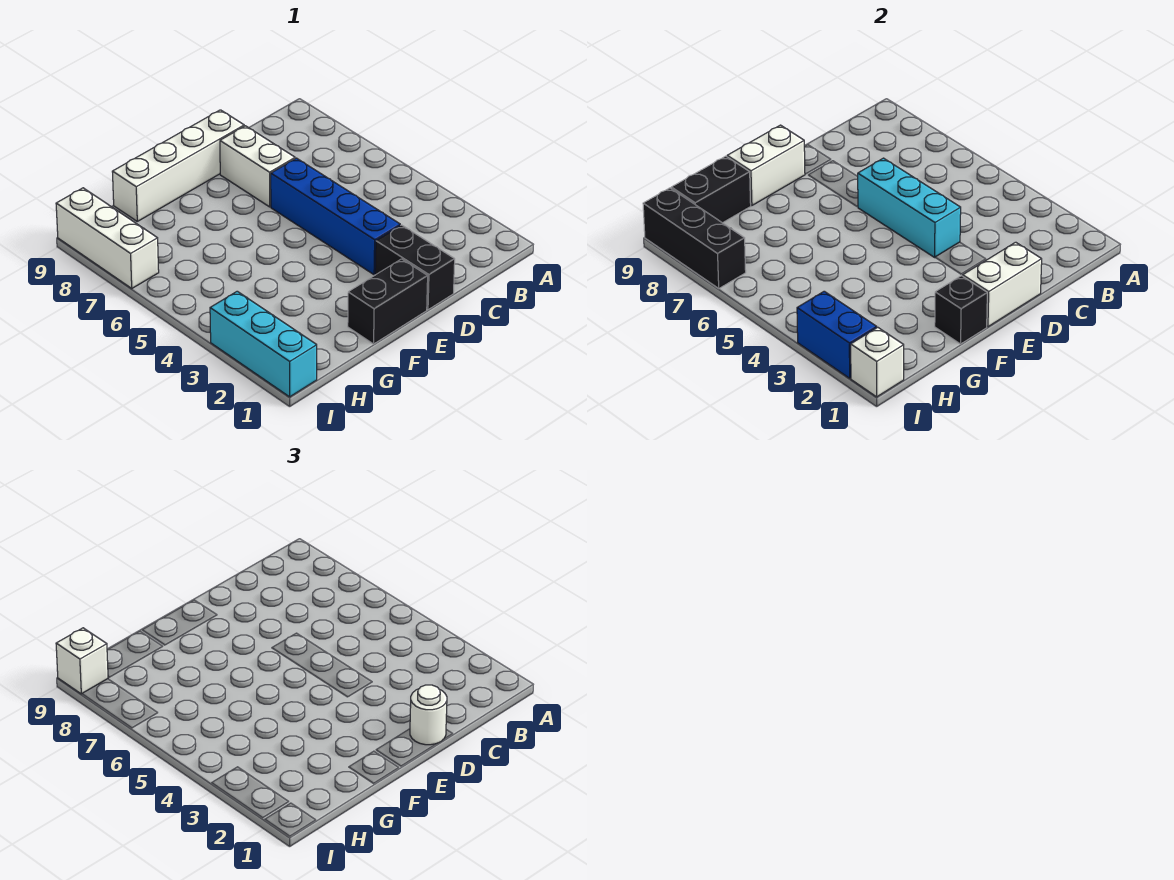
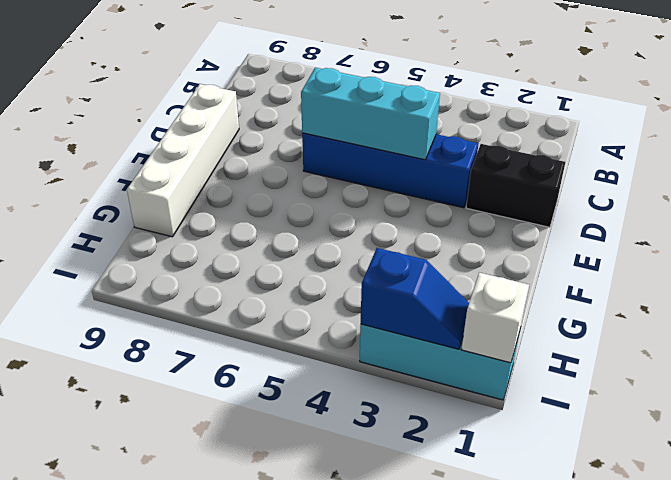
blue slope I2:I3 level 2 top 3 -> blue brick I2:I3 level 2
none -> white brick D7:D8 level 1
none -> black brick E1:F1 level 1
none -> white brick I7:I9 level 1

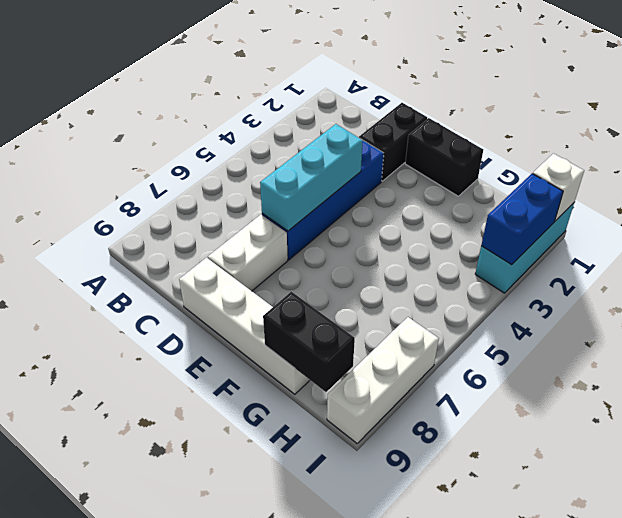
none -> white brick D1:E1 level 2
none -> white brick E9:F9 level 2
none -> black brick F1 level 2

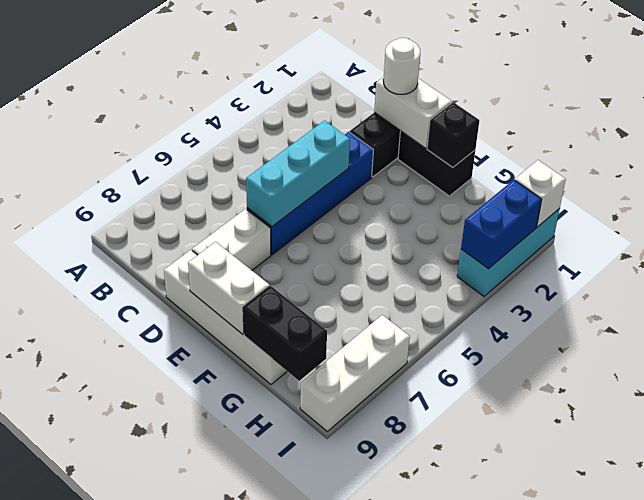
none -> black brick I7:I9 level 2
none -> white brick I9 level 3

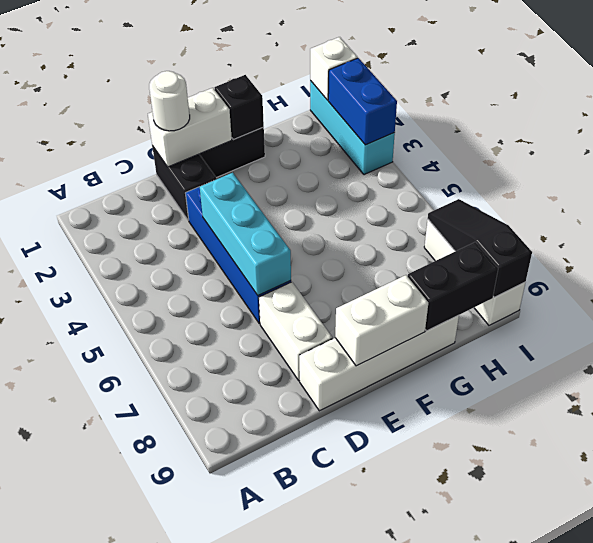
black slope I7:I9 level 2 top 9 -> black brick I7:I9 level 2
none -> white brick I9 level 3

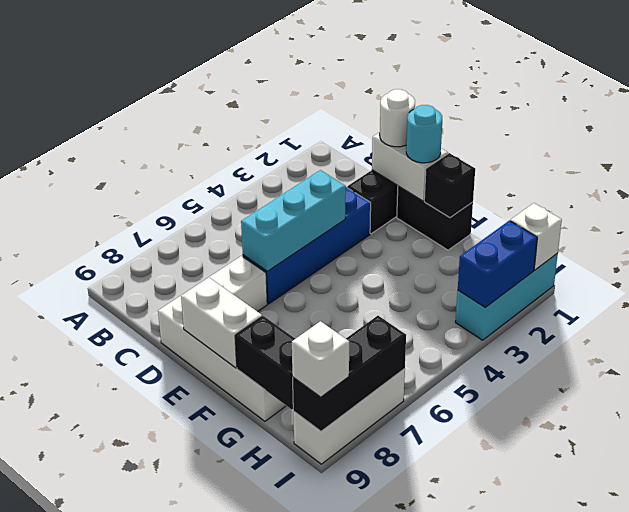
cyan round brick E1 level 3 -> none

